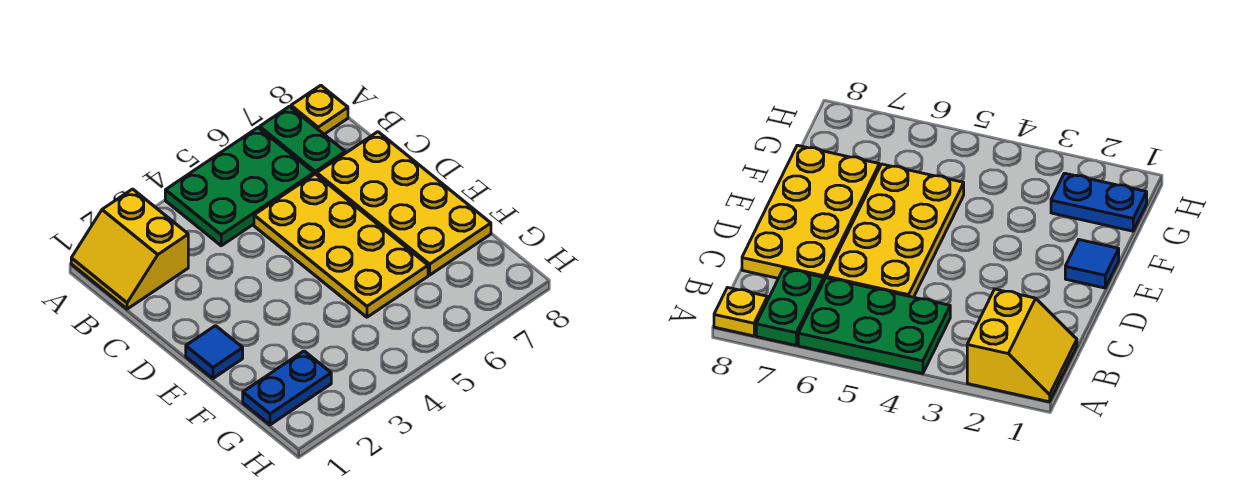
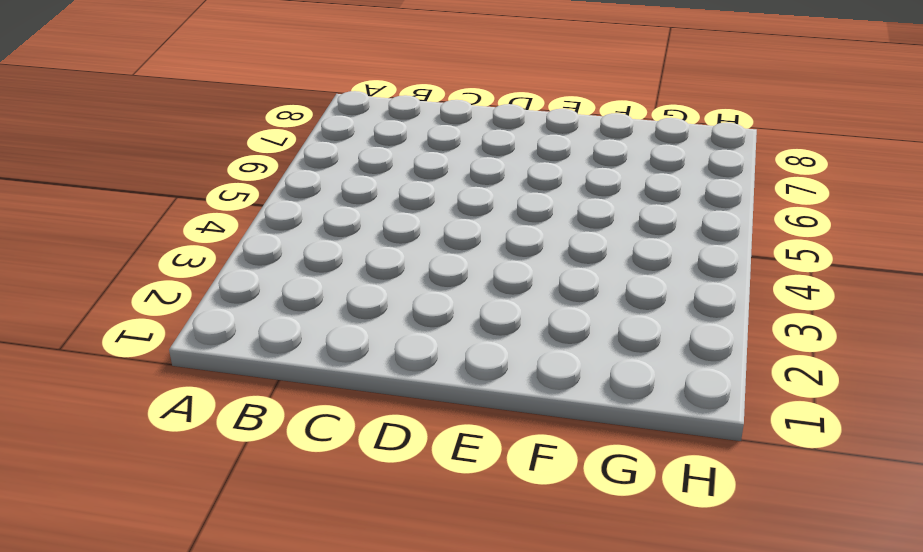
none -> yellow slope A1:B2 level 1 top 2
none -> green plate A4:B6 level 1

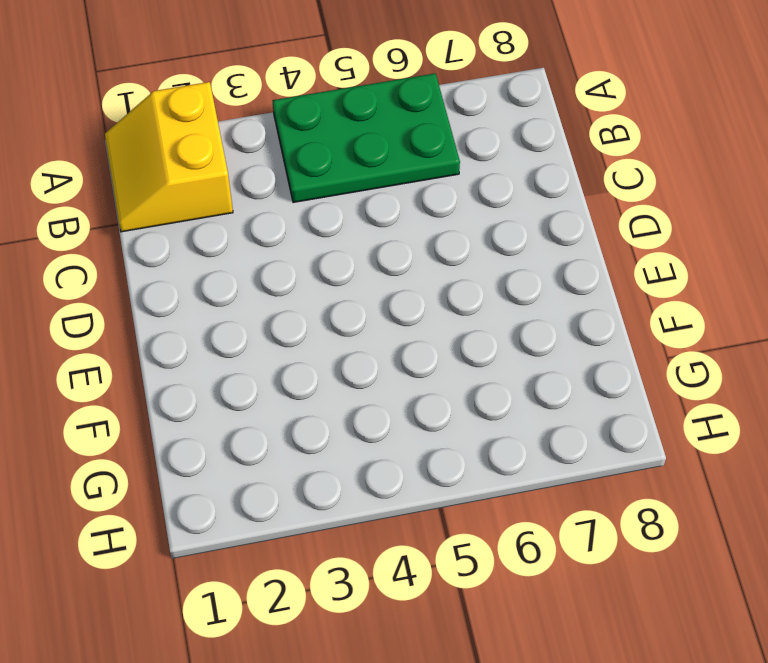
none -> green plate A7:B7 level 1
none -> yellow plate A8 level 1

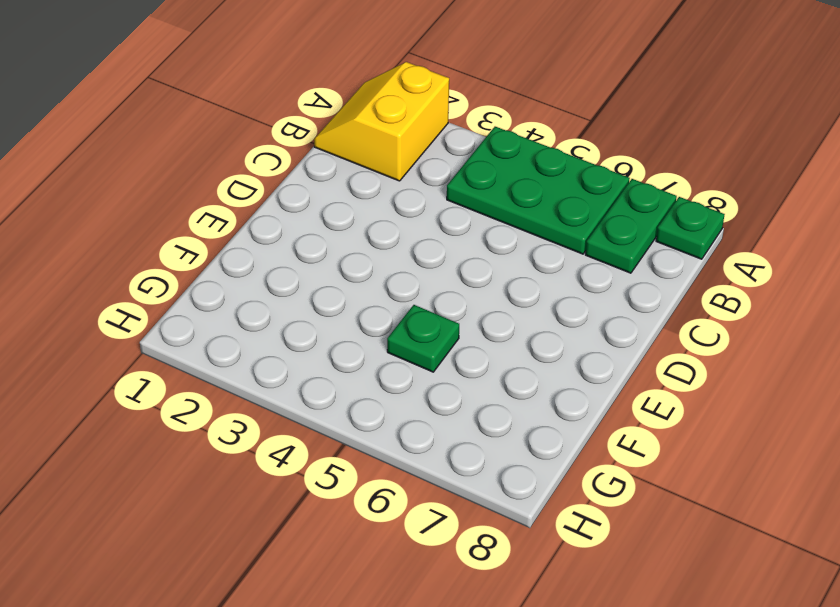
green plate A8 level 1 -> yellow plate A8 level 1
green plate F5 level 1 -> yellow plate C5:F6 level 1
none -> yellow plate C7:F8 level 1
none -> blue tile E1 level 1

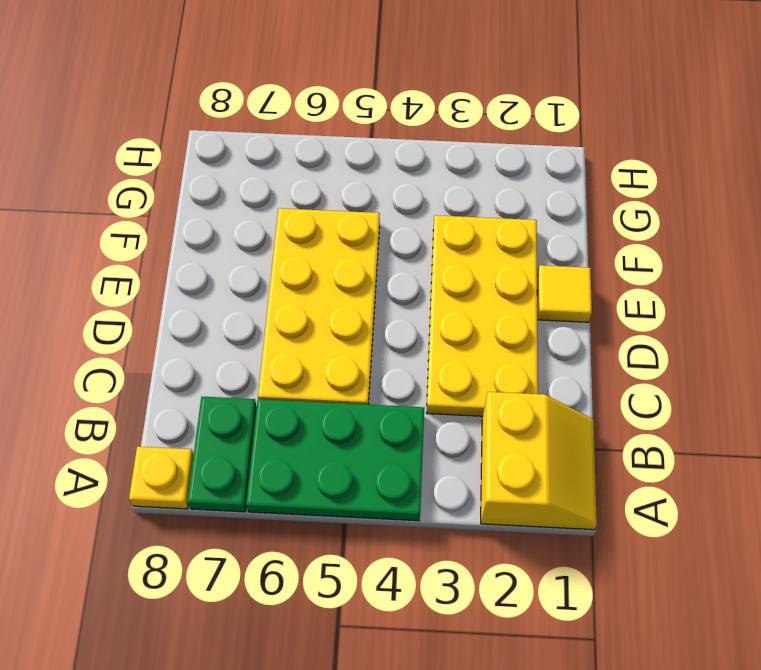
yellow plate C2:F3 level 1 -> yellow plate C7:F8 level 1
yellow tile E1 level 1 -> blue tile E1 level 1
none -> blue plate G1:G2 level 1

